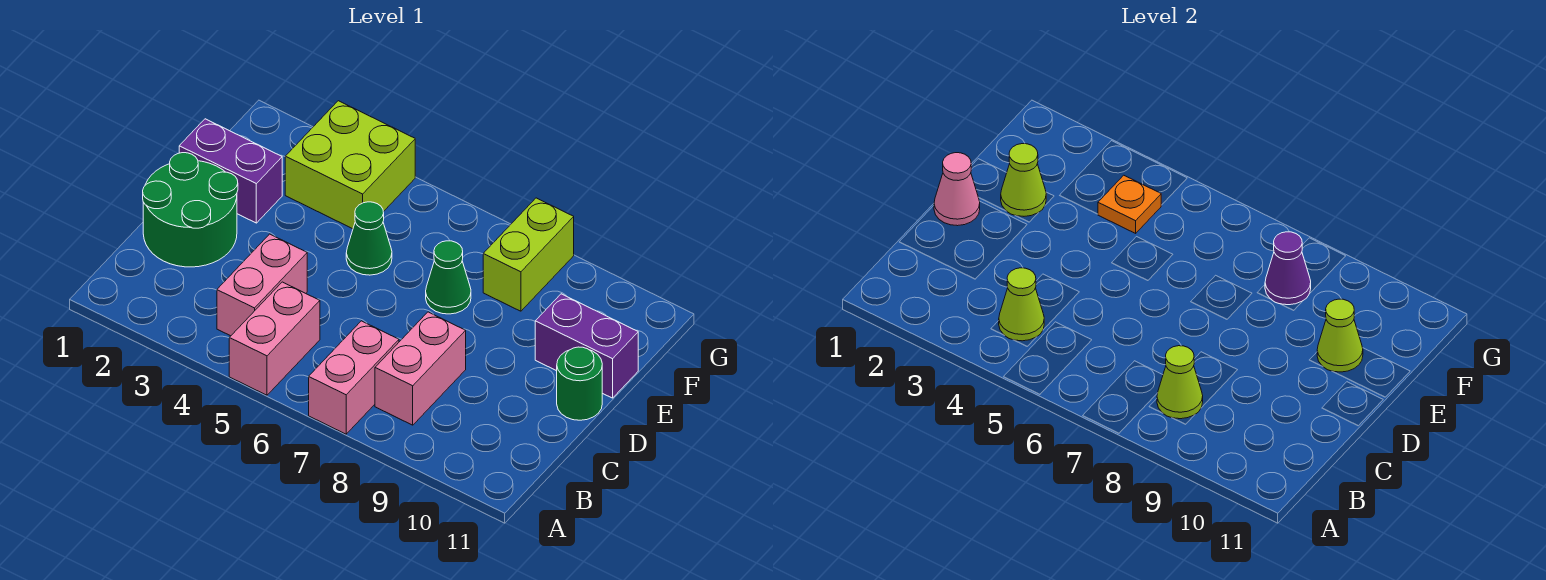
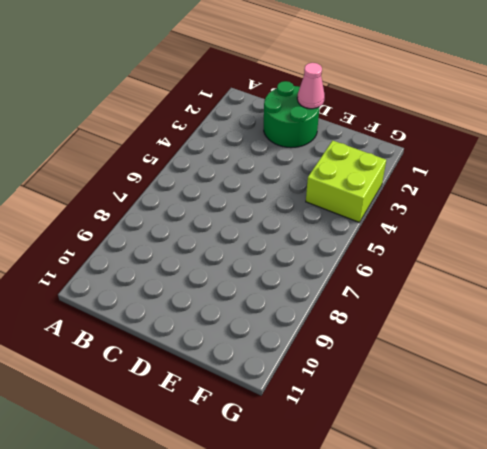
none -> pink brick A5:B5 level 1
none -> pink brick A7:B7 level 1
none -> pink brick B4:C4 level 1

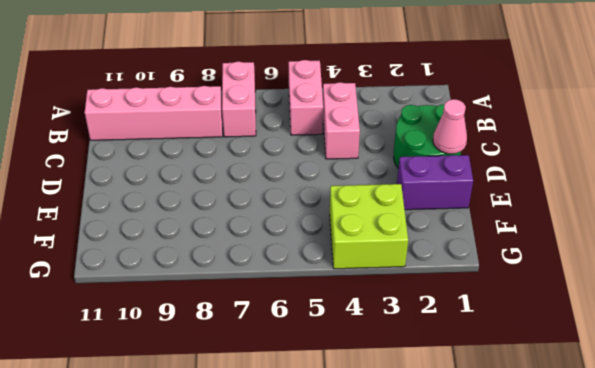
pink brick B8:B11 level 1 -> pink brick B8:C8 level 1
none -> green round brick D11 level 1
none -> green cone E5 level 1
none -> green cone E7 level 1

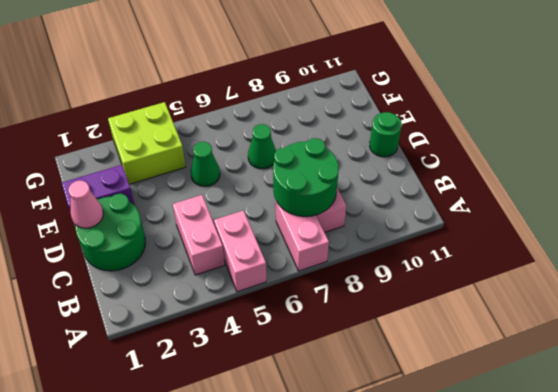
green round brick B7:C8 level 2 -> lime cone B8 level 2
none -> purple brick E10:E11 level 1
none -> lime brick F8:G8 level 1
none -> lime cone B4 level 2

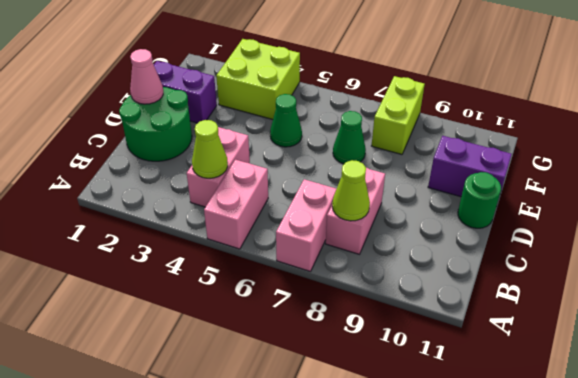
none -> lime cone E2 level 2
none -> lime cone E10 level 2
none -> orange plate F4 level 2

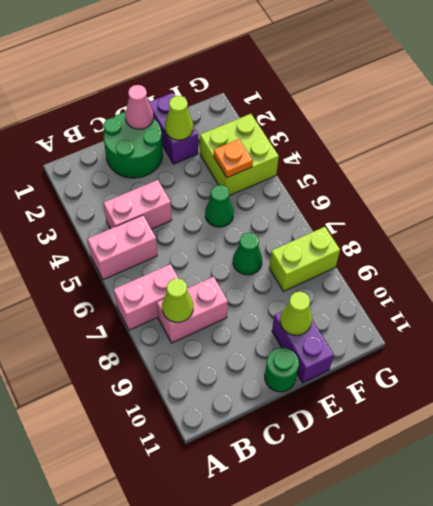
none -> lime cone B4 level 2
none -> purple cone F8 level 2

